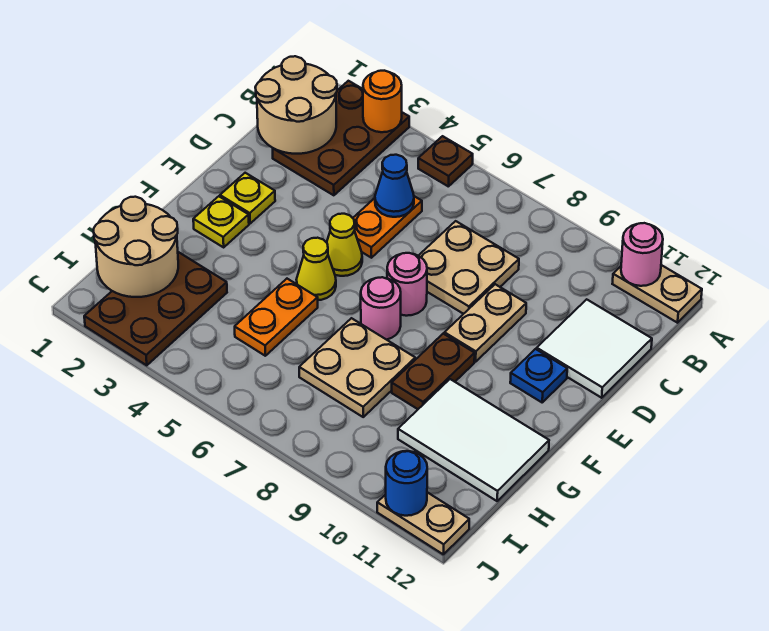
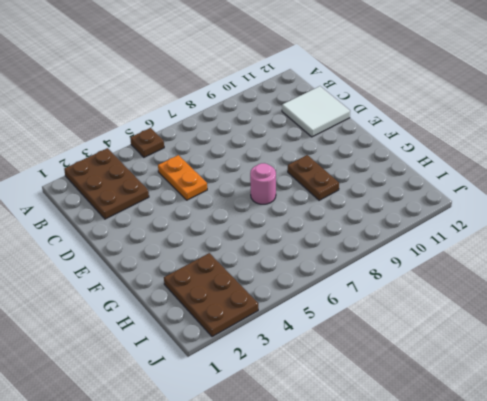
none -> tan plate A11:A12 level 1
none -> tan plate C7:D8 level 1
none -> tan plate D9:E9 level 1

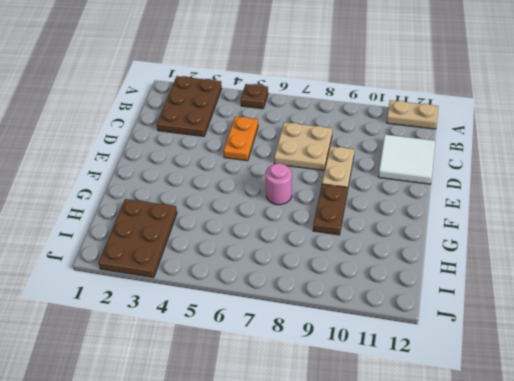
none -> yellow plate E2 level 1
none -> yellow cone E5 level 1
none -> pink round brick E7 level 1

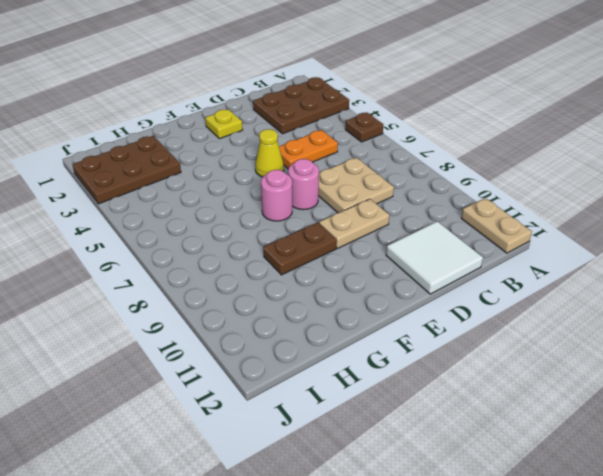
none -> blue plate E11 level 1
none -> yellow plate F2 level 1
none -> yellow cone F5 level 1

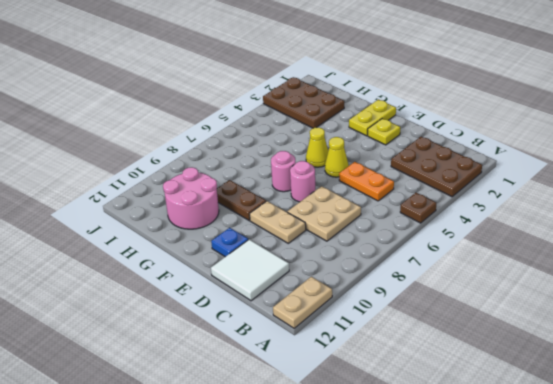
yellow plate F1:F2 level 1 -> yellow plate F2 level 1
pink round brick G10:H11 level 1 -> white tile G10:H12 level 1
none -> orange plate G5:H5 level 1
none -> tan plate G7:H8 level 1
none -> tan plate J11:J12 level 1

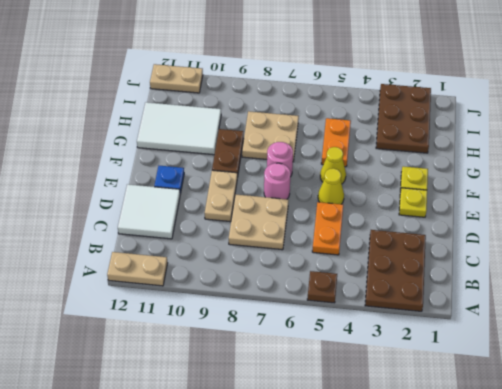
none -> orange round brick A3 level 2
none -> pink round brick A11 level 2
none -> tan round brick B1:C2 level 2

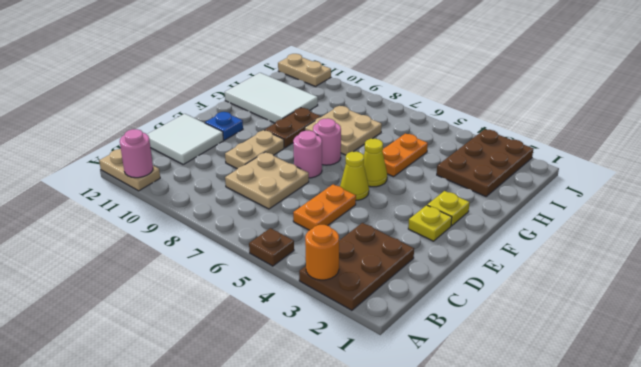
none -> tan round brick B1:C2 level 2
none -> blue cone C5 level 2
none -> tan round brick H1:I2 level 2

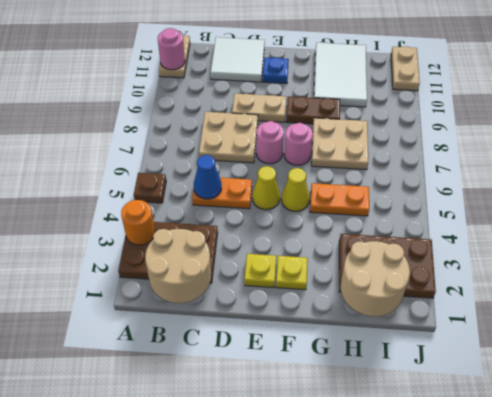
none -> blue round brick J11 level 2

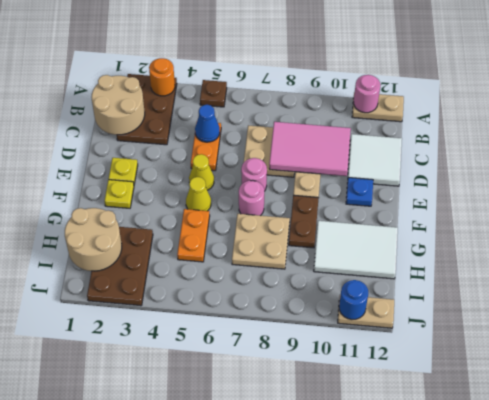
pink tile C8:D10 level 2 -> none

